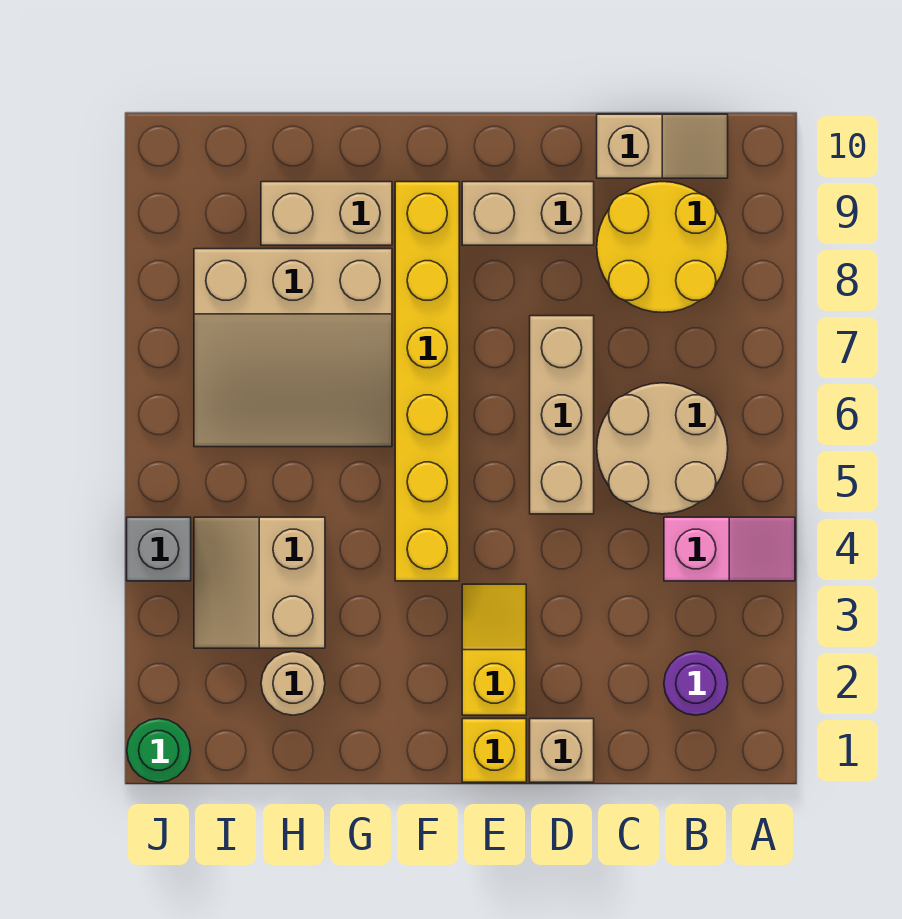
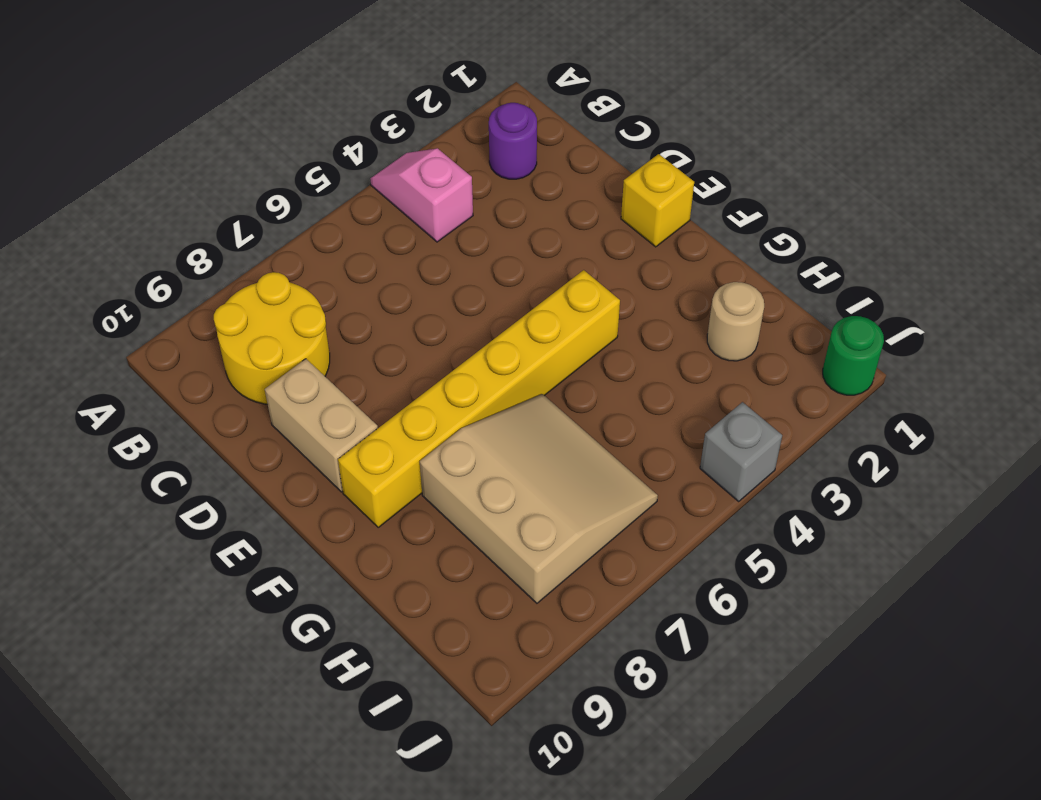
none -> tan round brick B5:C6 level 1
none -> tan slope B10:C10 level 1 top C
none -> tan brick D1 level 1

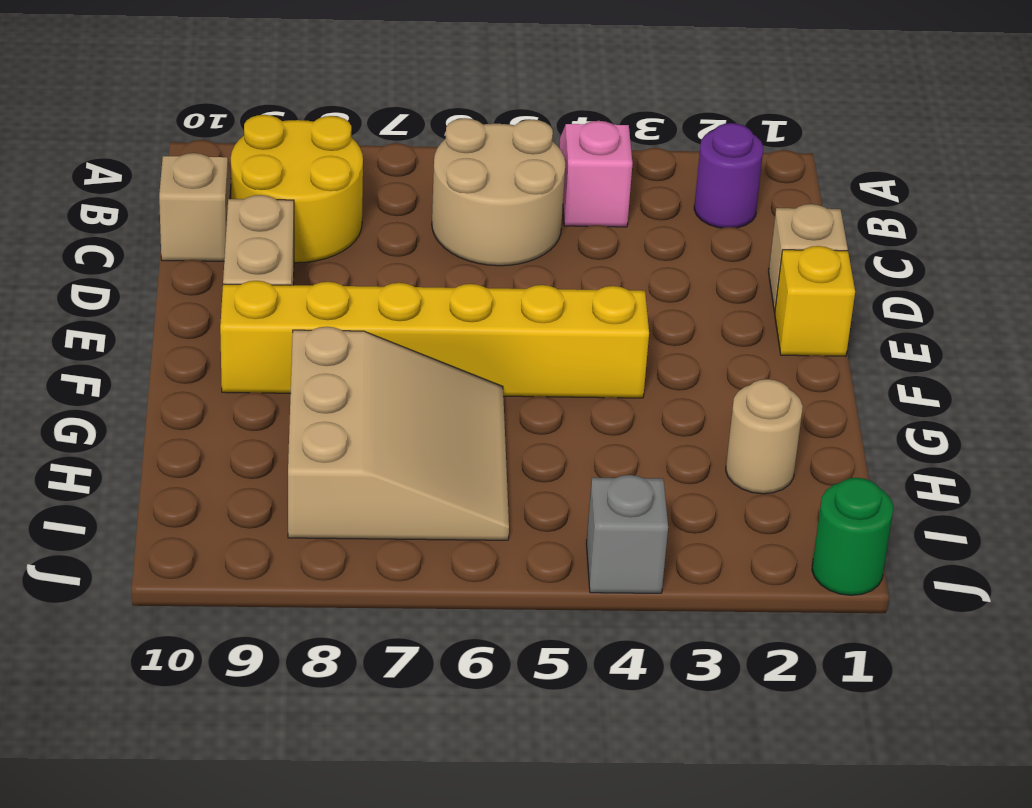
none -> tan brick D5:D7 level 1
none -> yellow slope E2:E3 level 1 top 2
none -> tan brick G9:H9 level 1

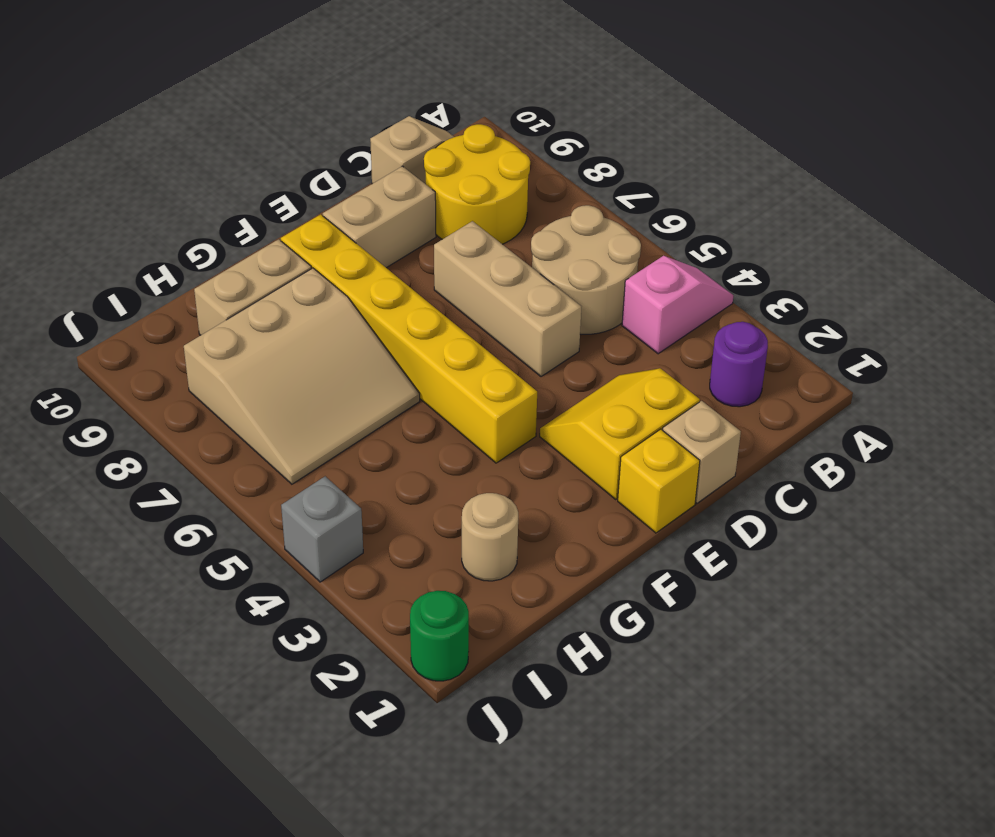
yellow slope D2:E3 level 1 top 2 -> yellow slope E2:E3 level 1 top 2
none -> tan slope H3:I4 level 1 top H

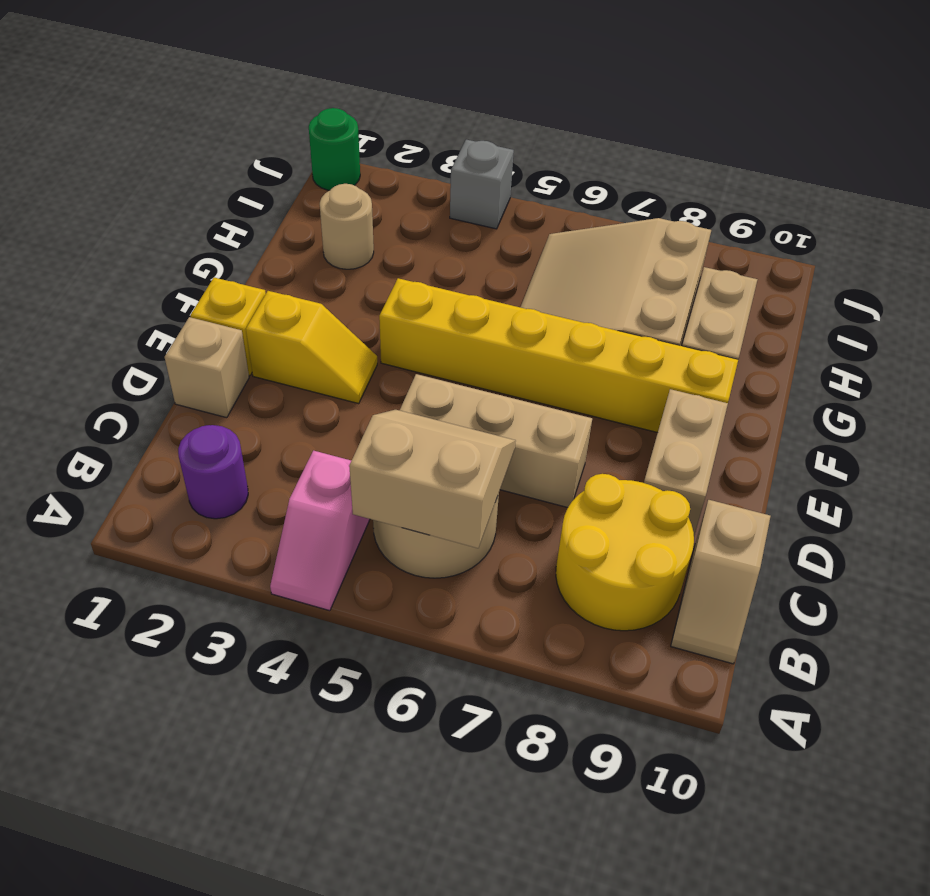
tan slope B5:C6 level 2 top B -> tan slope H3:I4 level 1 top H

